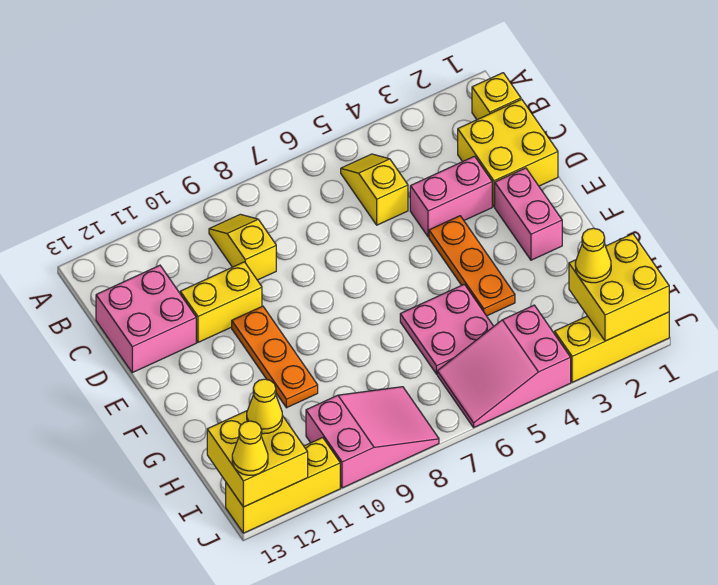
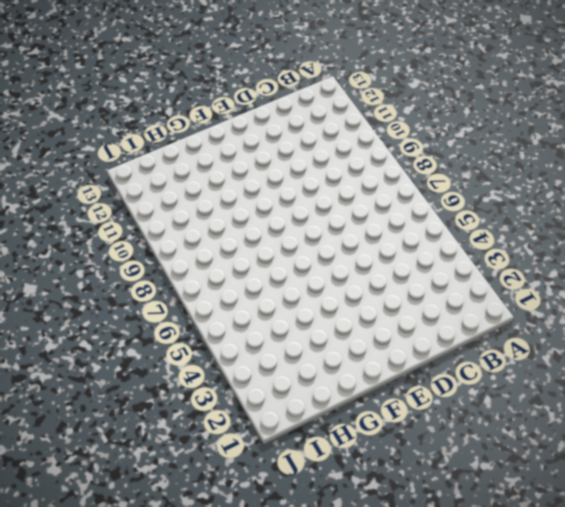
none -> yellow brick B1 level 1
none -> yellow slope B5:C5 level 1 top C
none -> yellow slope B9:C9 level 1 top C

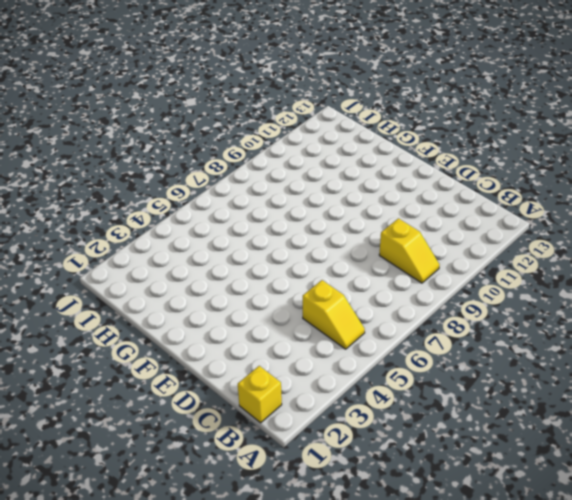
none -> yellow brick C1:D2 level 1
none -> pink brick C12:D13 level 1
none -> pink brick D3:D4 level 1

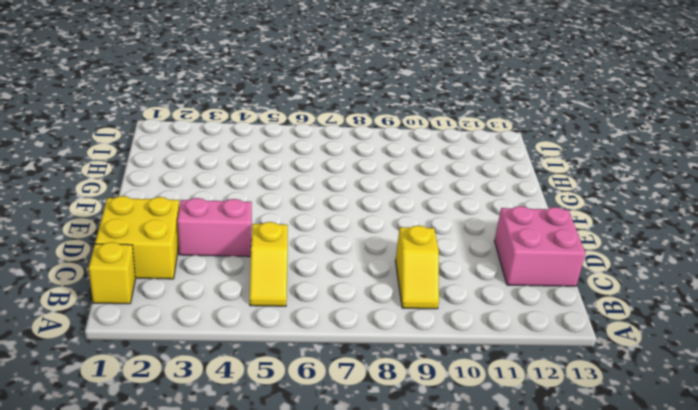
none -> yellow brick D10:D11 level 1
none -> pink brick E2:F2 level 1
none -> orange plate E4:G4 level 1

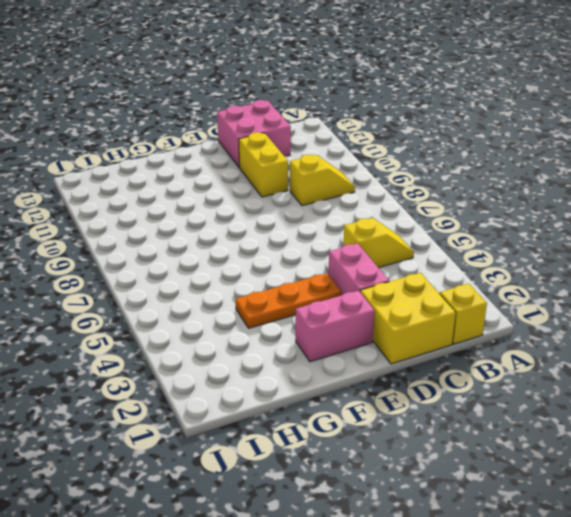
none -> orange plate E10:G10 level 1
none -> pink plate G5:H6 level 1
none -> pink slope I4:J6 level 1 top 4

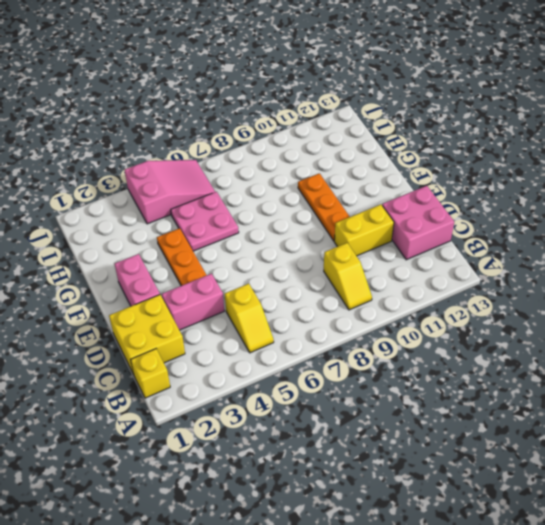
none -> pink slope I8:J10 level 1 top 10
none -> yellow brick J1:J3 level 1
none -> yellow brick J11:J13 level 1

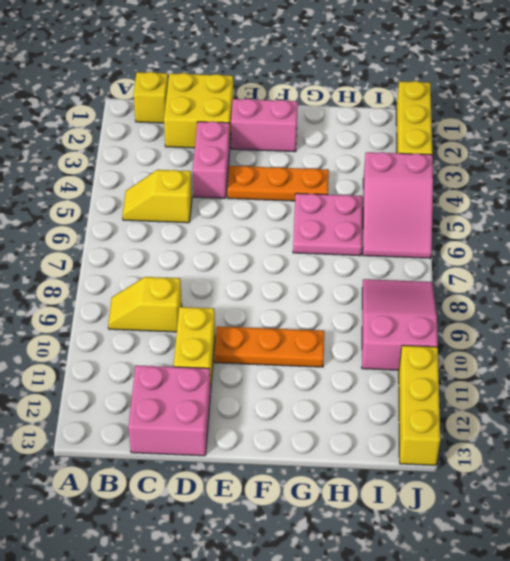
none -> yellow brick I1:J2 level 2
none -> yellow brick I12:J13 level 2
none -> yellow cone I2 level 3

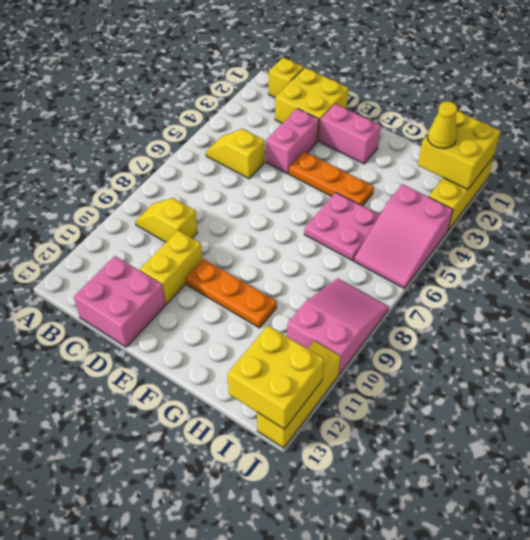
none -> yellow cone I12 level 3
none -> yellow cone J13 level 3

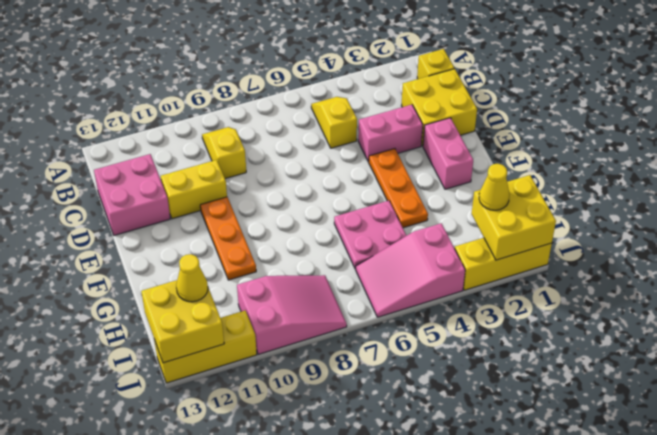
none -> yellow cone J13 level 3

